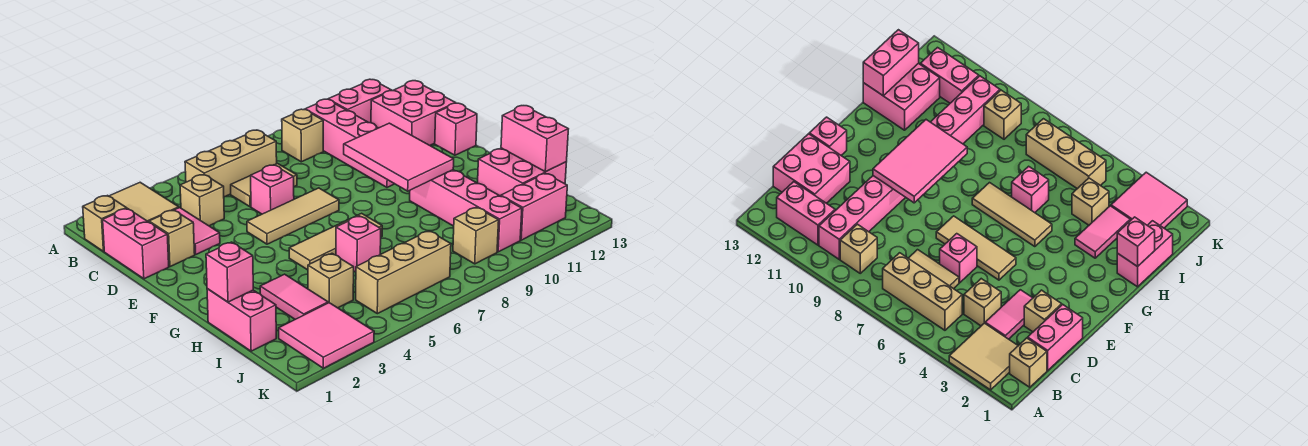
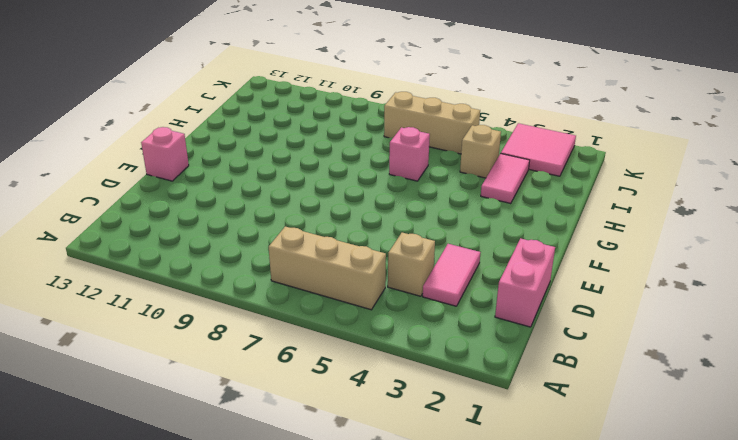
none -> tan tile A2:B3 level 1
none -> tan brick B1 level 1
none -> tan brick B9 level 1

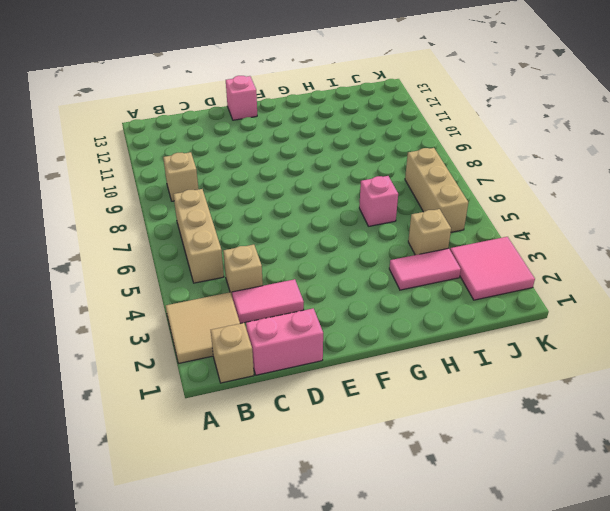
none -> pink brick B10:E10 level 1
none -> pink brick B11:B12 level 1
none -> tan tile C6:C7 level 1

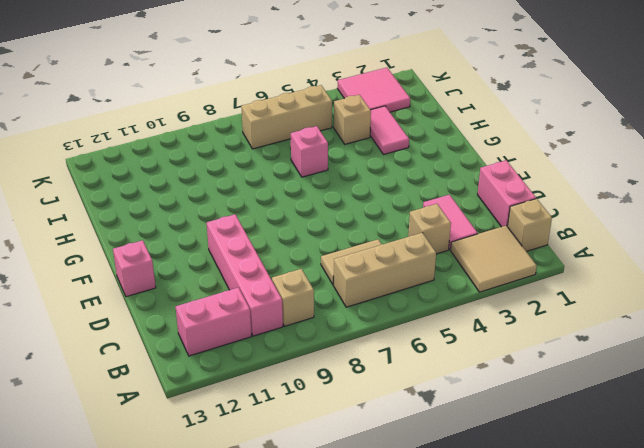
none -> pink brick C12:D13 level 1
none -> tan brick D2 level 1
none -> pink brick D6 level 1

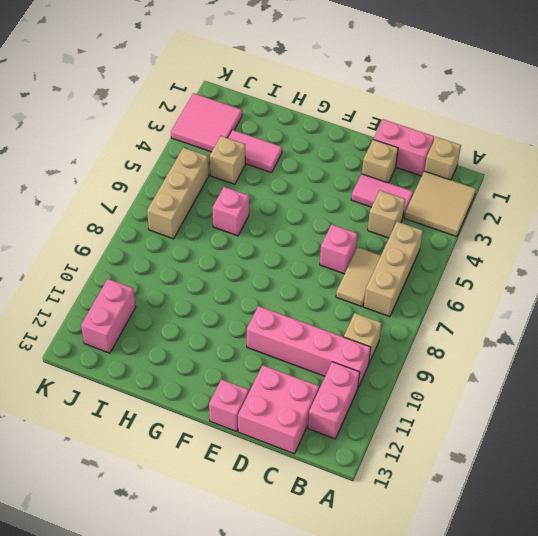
none -> tan tile E5:E7 level 1
none -> tan tile G5:G7 level 1
none -> pink brick G10:J10 level 1

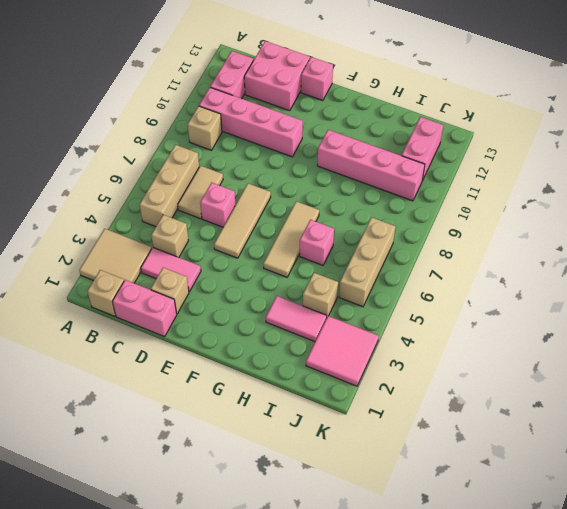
none -> pink brick H1:I1 level 1
none -> pink brick H12:I13 level 1
none -> tan brick J9 level 1

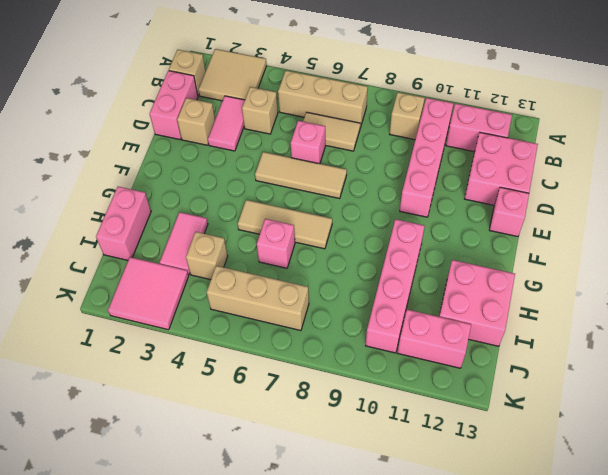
none -> tan brick J9 level 1
none -> pink tile E9:G10 level 2
none -> pink brick H1 level 2

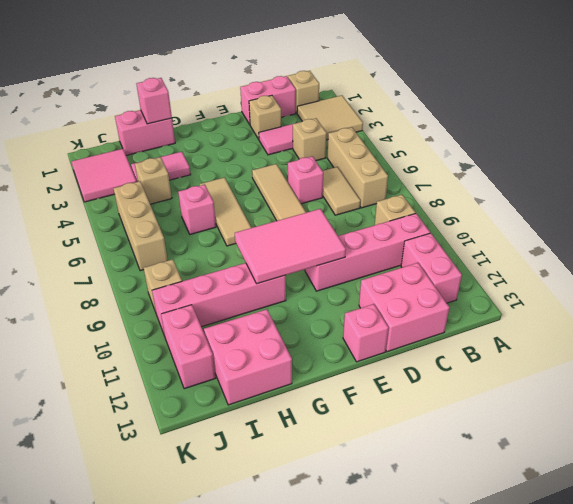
none -> pink brick H13:I13 level 2

